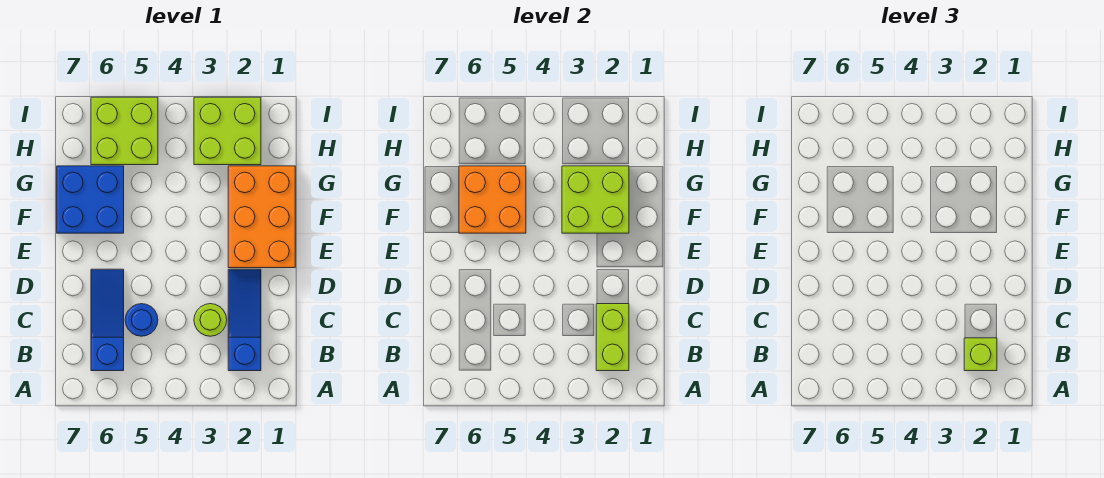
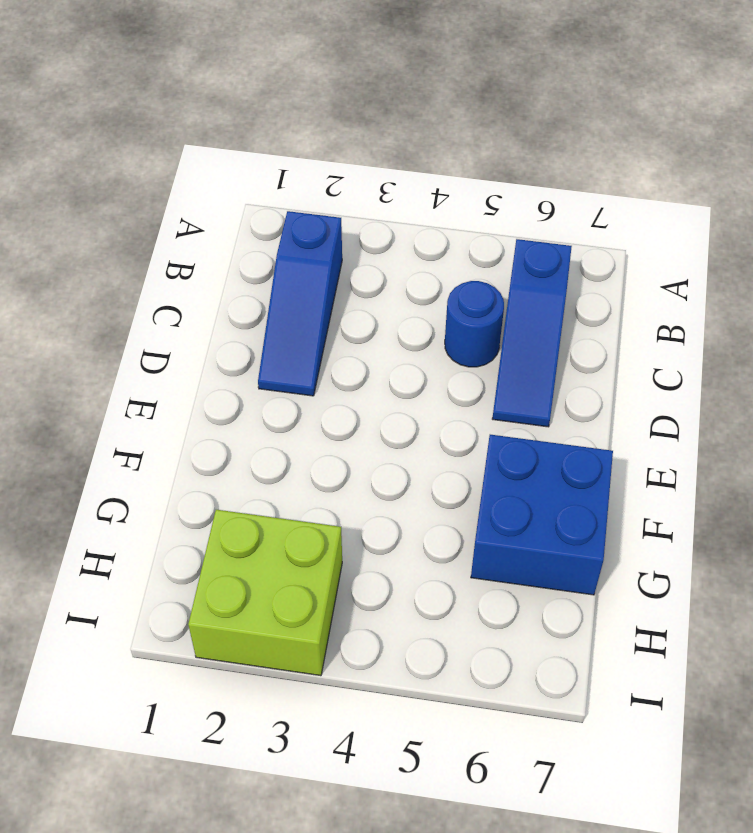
none -> lime round brick C3 level 1
none -> orange brick E1:G2 level 1
none -> lime brick H5:I6 level 1

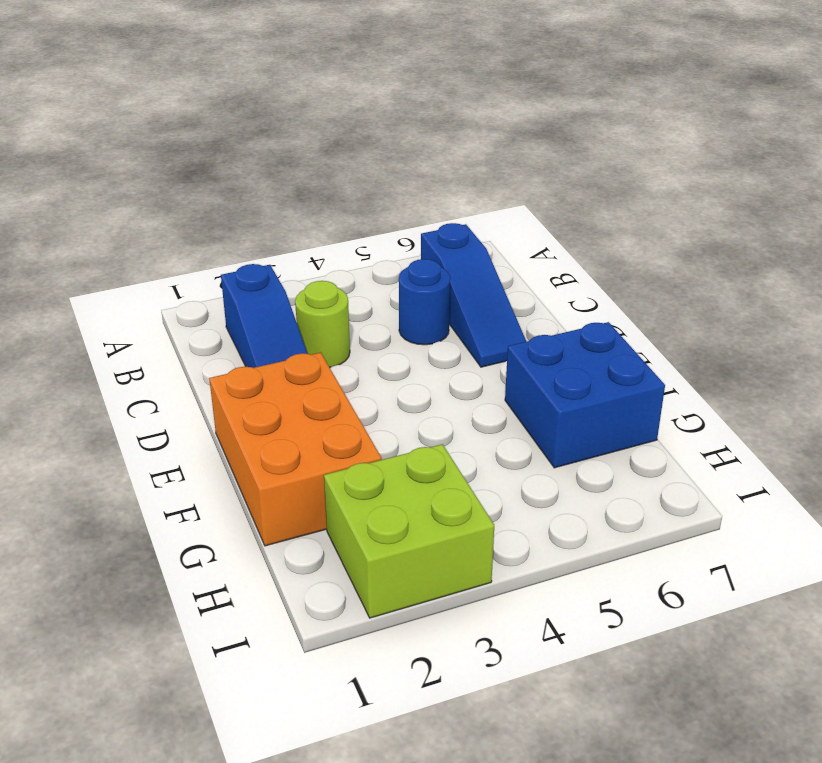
none -> lime brick H5:I6 level 1
none -> lime brick B2:C2 level 2
none -> lime brick F2:G3 level 2

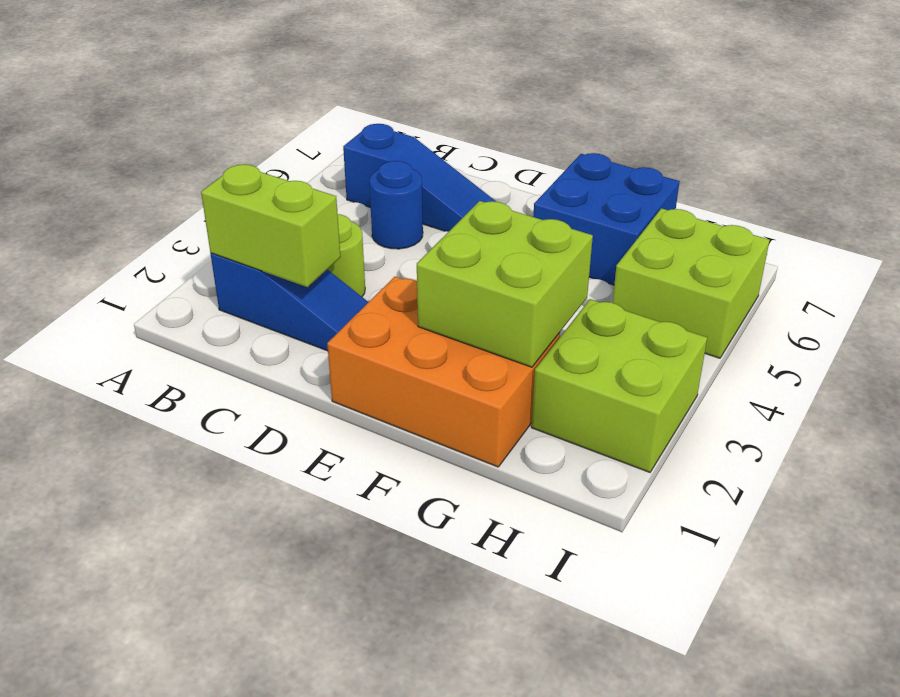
none -> orange brick F5:G6 level 2
none -> lime brick B2 level 3

